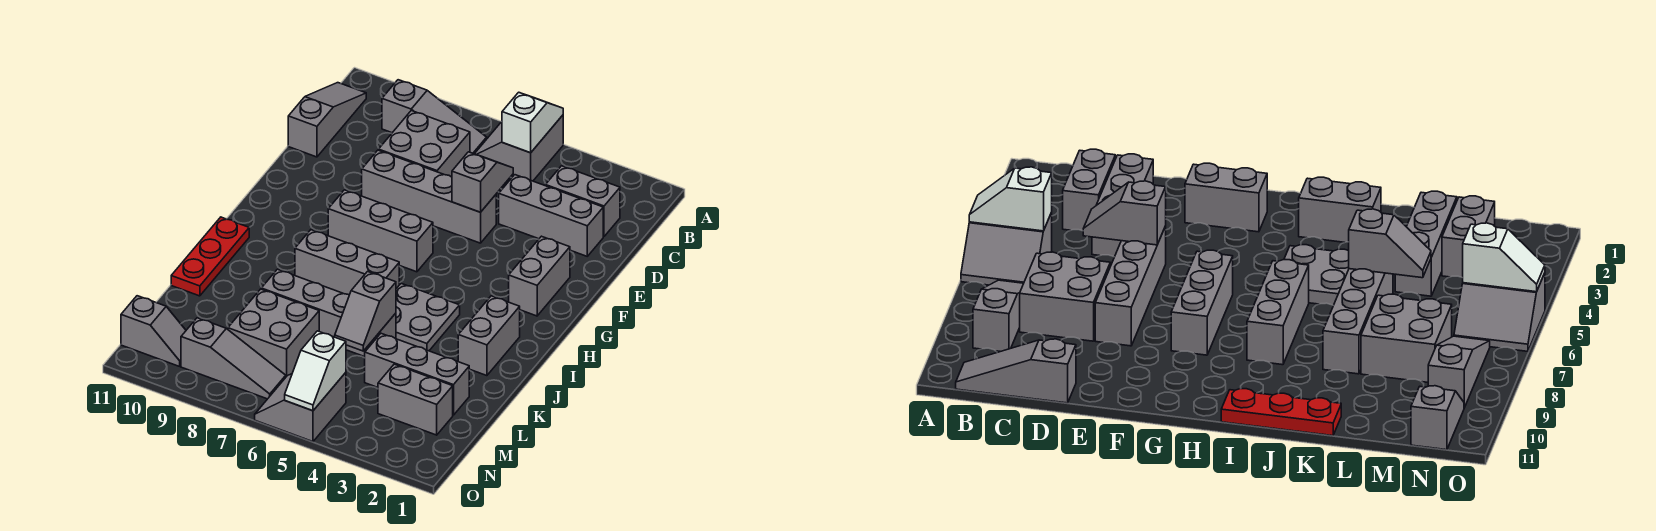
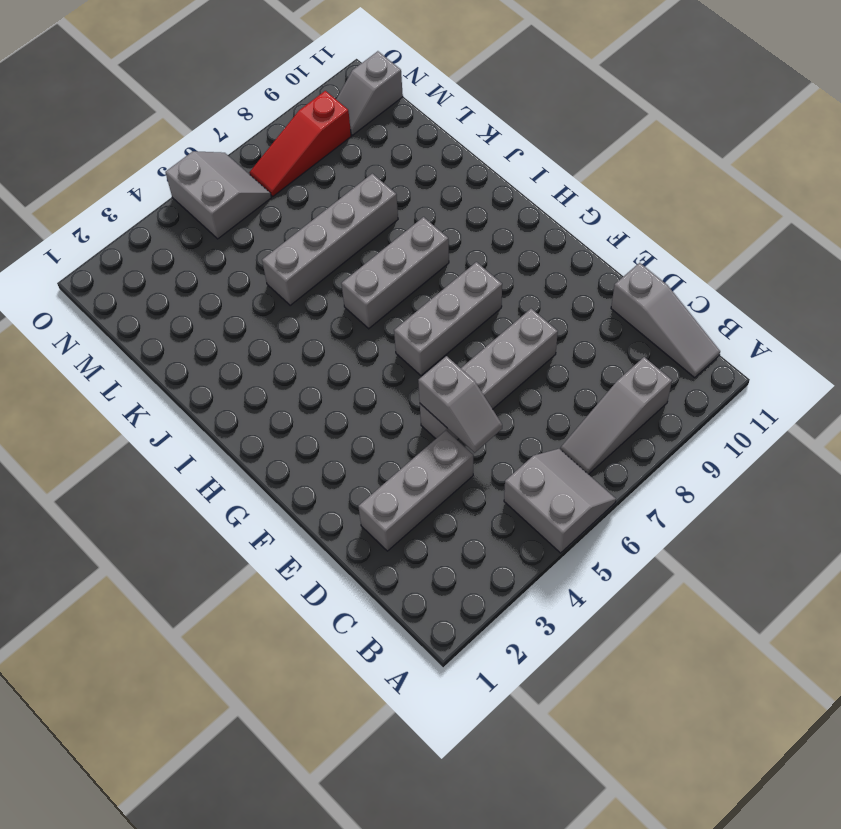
red slope N7:N9 level 1 top 9 -> grey slope N7:N9 level 1 top 9
none -> grey brick C2:C3 level 1
none -> grey brick C7:D8 level 1
none -> grey brick F2:G2 level 1

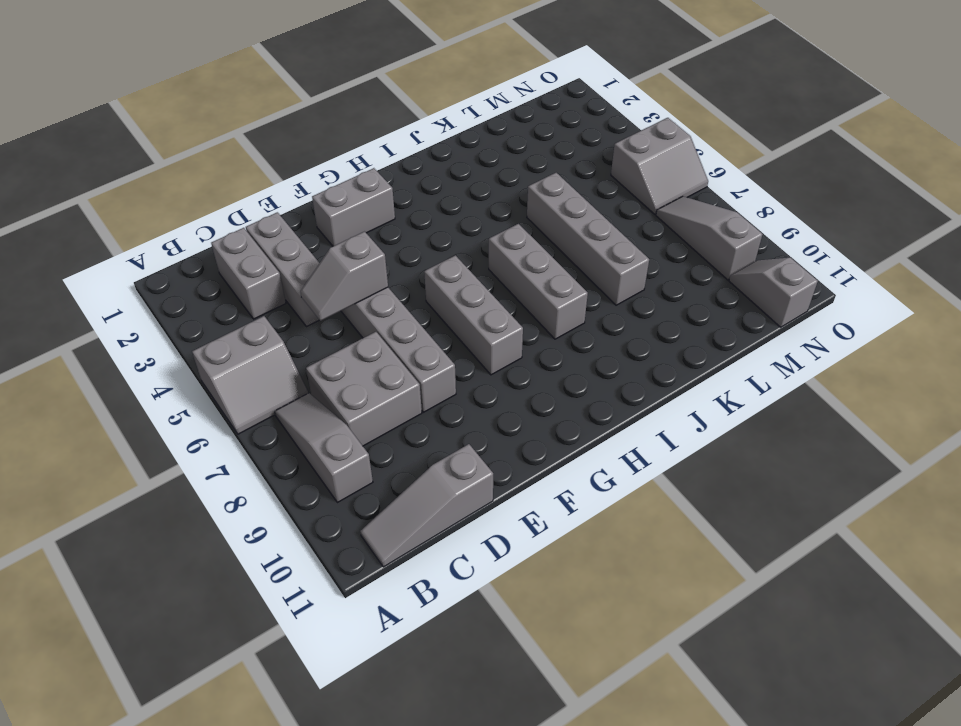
none -> grey brick I2:J2 level 1
none -> grey plate I4:J5 level 1
none -> red plate I11:K11 level 1

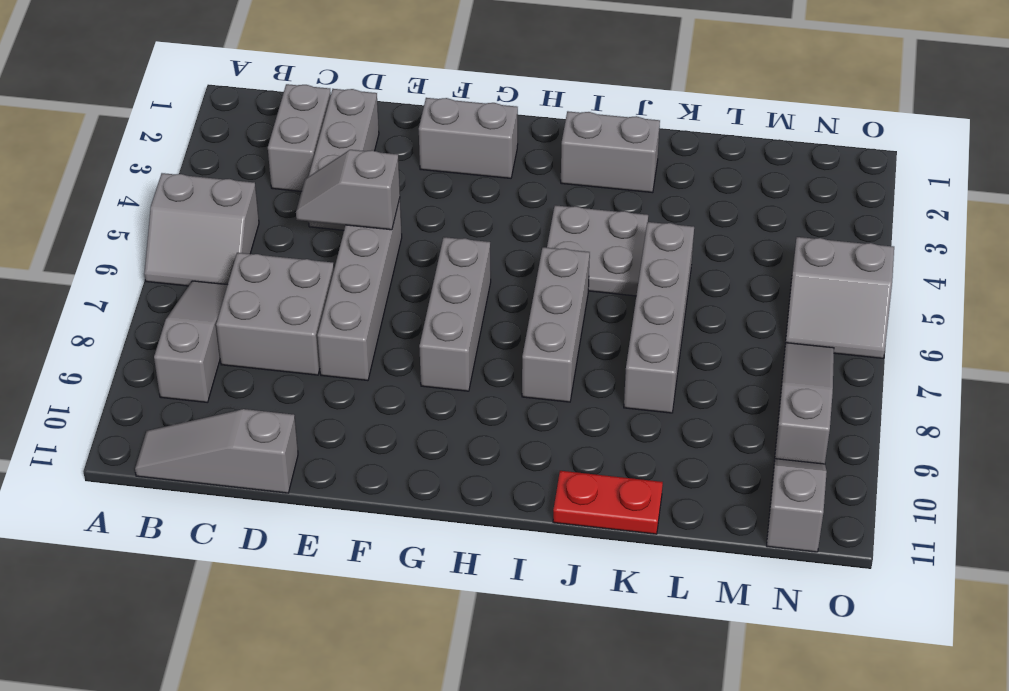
red plate J11:K11 level 1 -> red plate I11:K11 level 1
none -> grey brick L2:L4 level 1
none -> grey brick L7:M8 level 1
none -> grey brick M2:M3 level 1

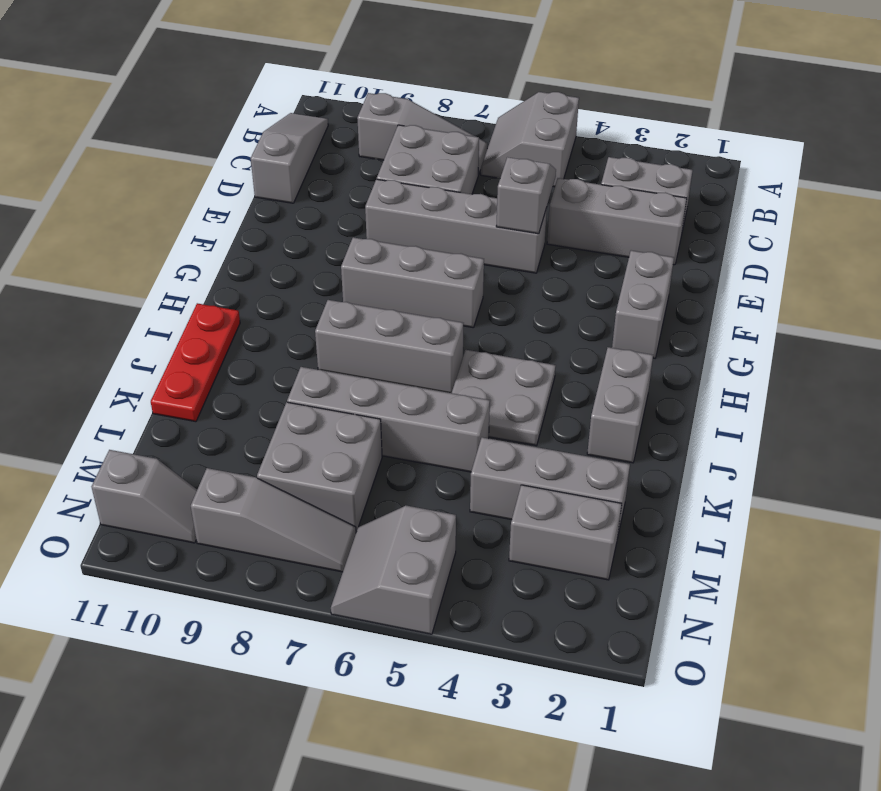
none -> white slope A5:B5 level 2 top B
none -> grey slope K5:L5 level 2 top K
none -> white slope N5:O5 level 2 top N

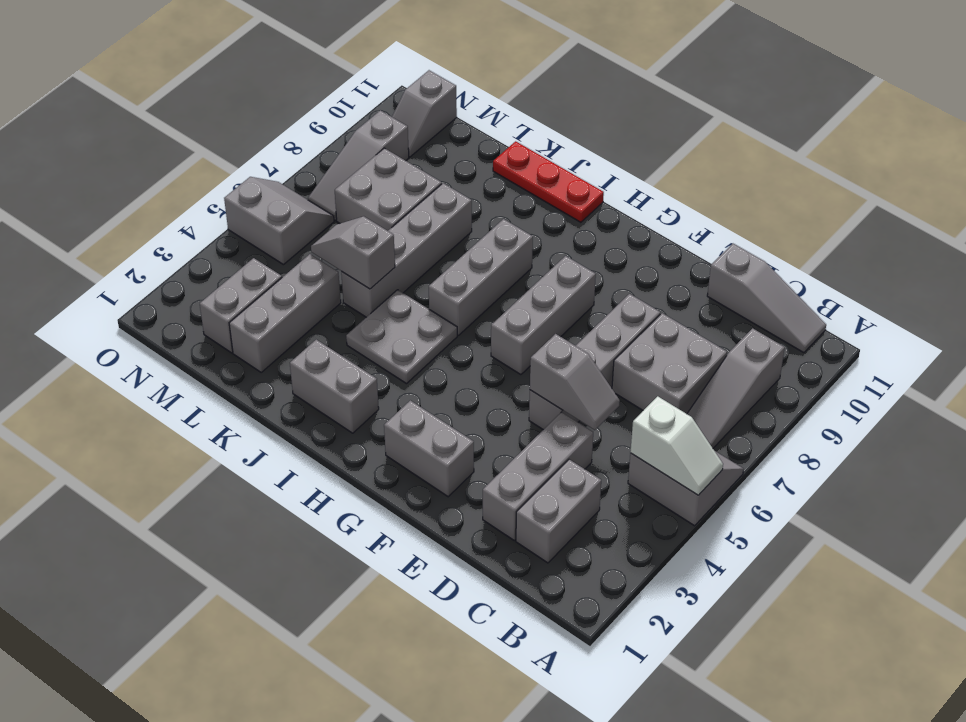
none -> white slope N5:O5 level 2 top N

